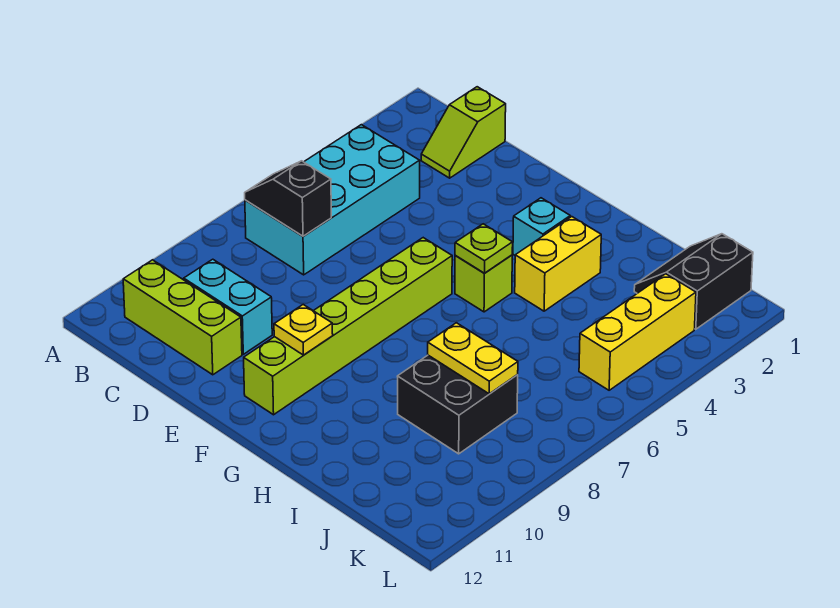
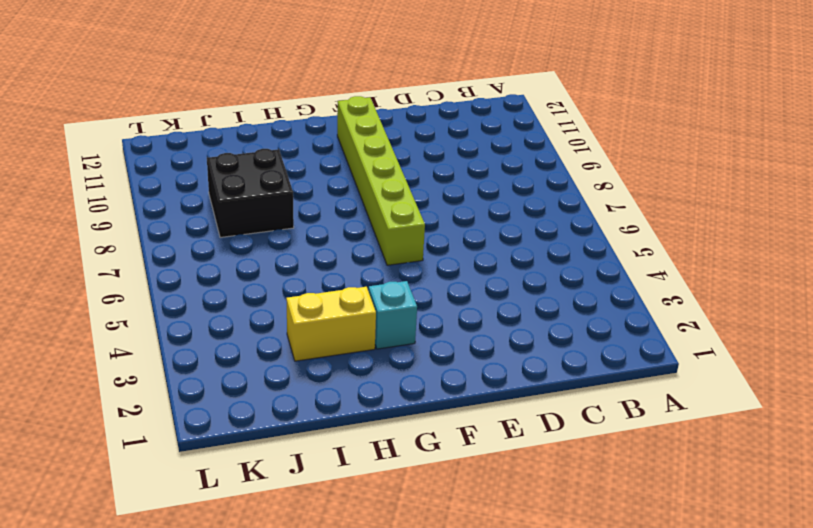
yellow brick H3:I3 level 1 -> yellow brick H3:H4 level 1
none -> cyan brick B4:C7 level 1
none -> lime brick B11:D11 level 1
none -> lime slope C1:C2 level 1 top 1

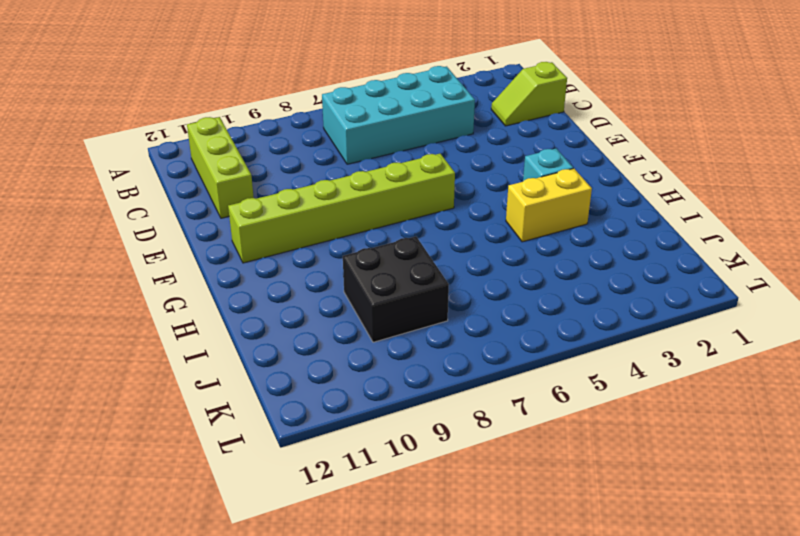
none -> cyan brick C10:D10 level 1
none -> lime brick G5 level 1
none -> black slope J1:K2 level 1 top K

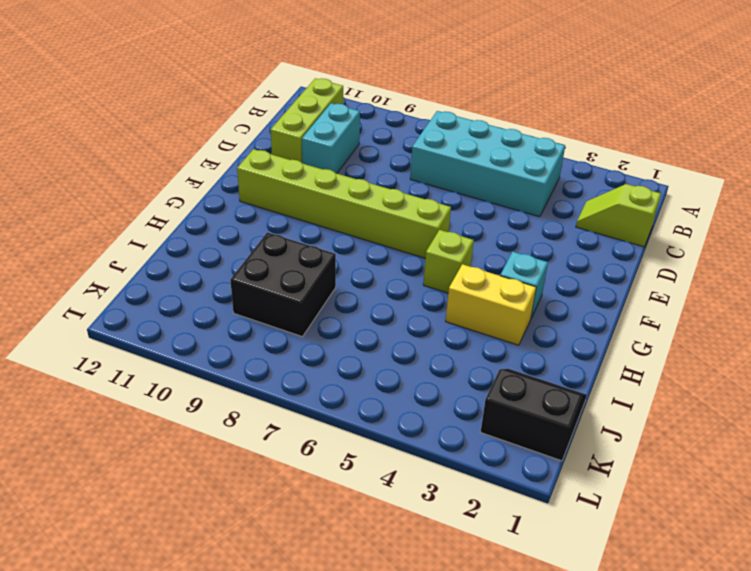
none -> yellow brick K3:K5 level 1
none -> black slope B7:C7 level 2 top C
none -> yellow plate F10 level 2

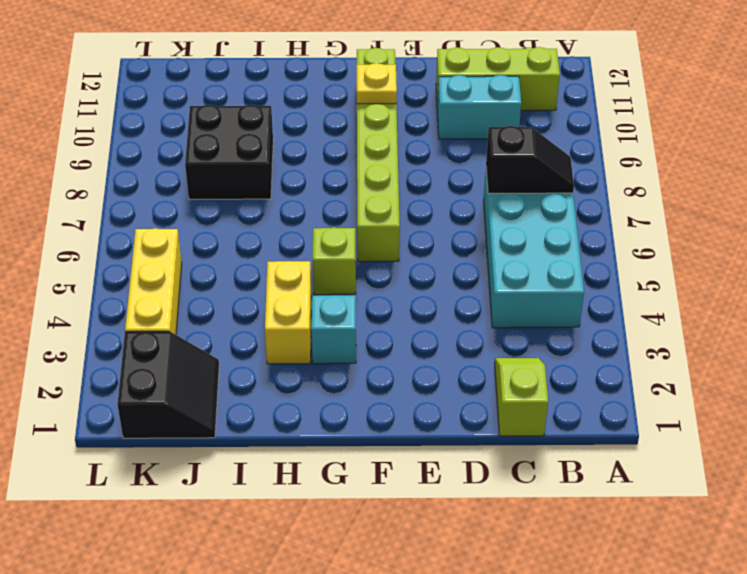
none -> lime plate G5 level 2
none -> yellow plate I8:J8 level 2

